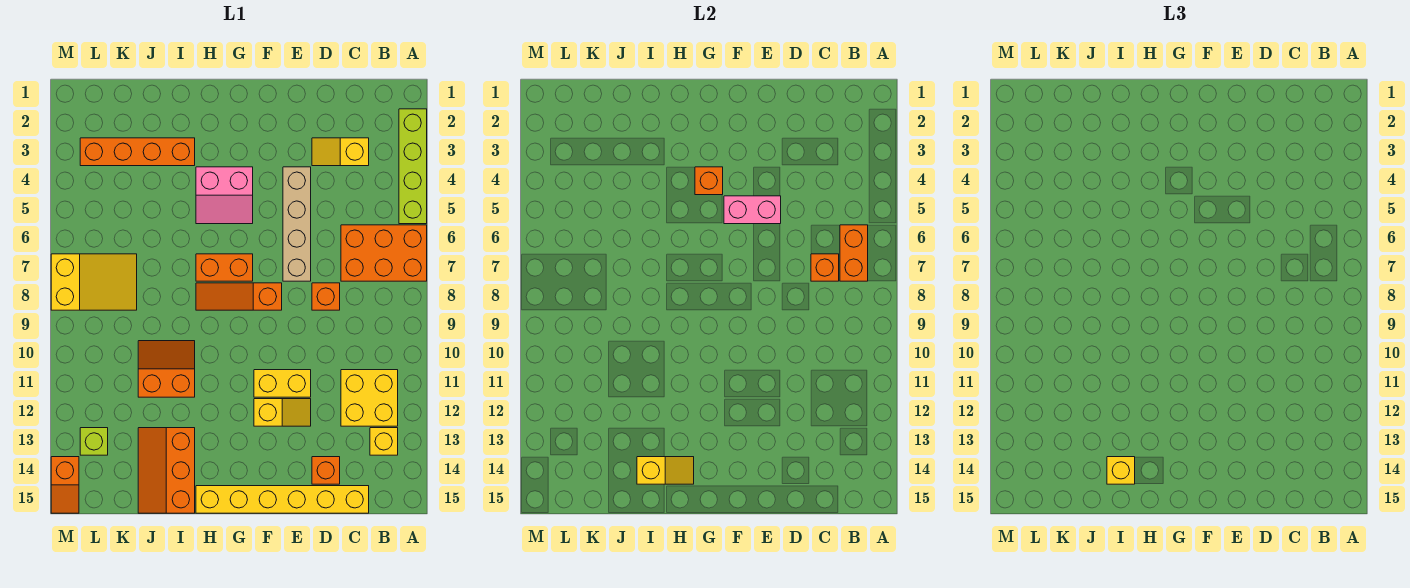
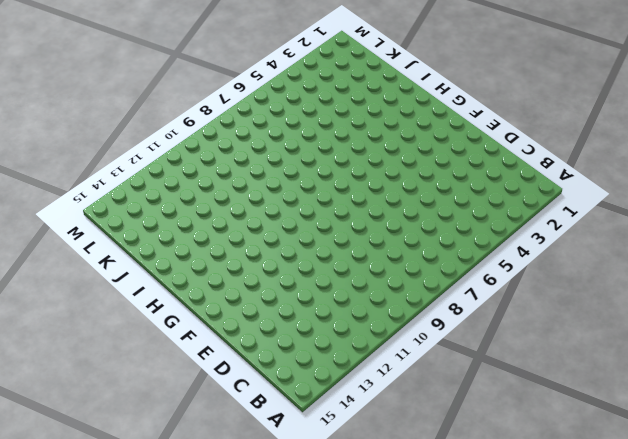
none -> lime brick A2:A5 level 1
none -> orange brick A6:C7 level 1
none -> yellow brick B11:C12 level 1

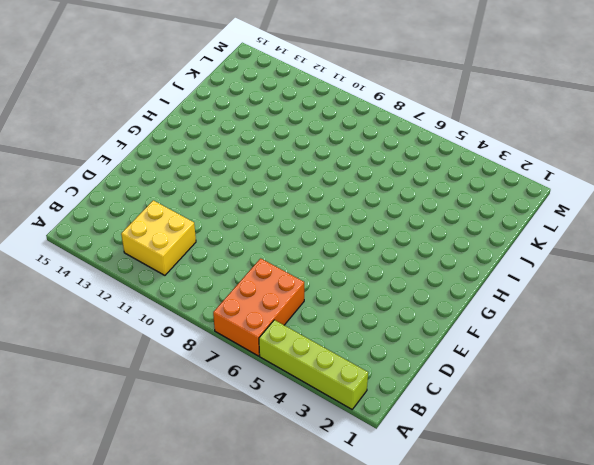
none -> yellow brick B13 level 1
none -> yellow slope C3:D3 level 1 top C
none -> yellow brick C15:H15 level 1

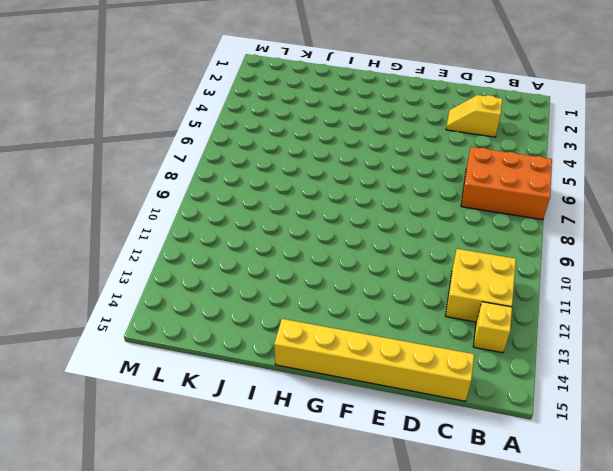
none -> lime brick A2:A5 level 1
none -> orange brick D8 level 1
none -> orange brick D14 level 1

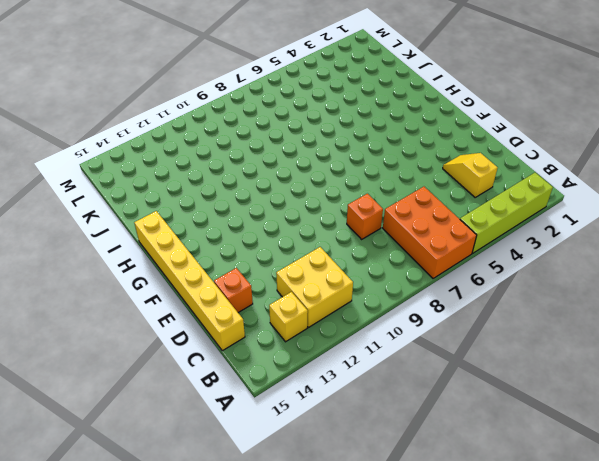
none -> tan brick E4:E7 level 1
none -> yellow brick E11:F11 level 1
none -> yellow slope E12:F12 level 1 top F

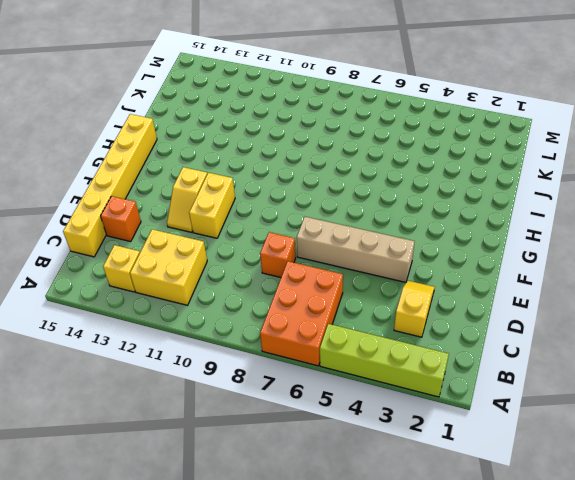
none -> orange slope F8:H8 level 1 top F
none -> pink slope G4:H5 level 1 top 4
none -> orange brick G7:H7 level 1

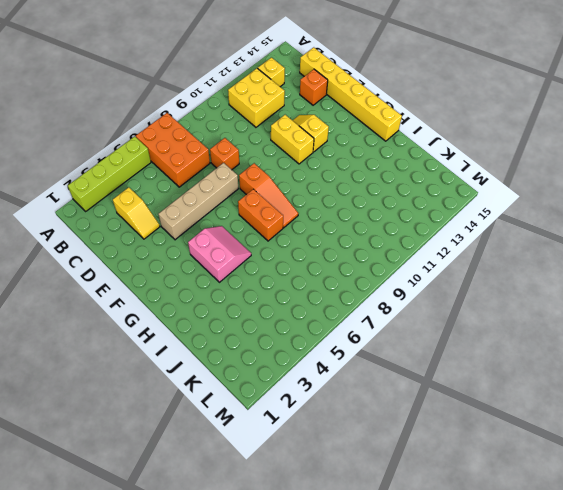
none -> orange brick I3:L3 level 1
none -> orange slope I10:J11 level 1 top 11
none -> orange slope I13:J15 level 1 top I

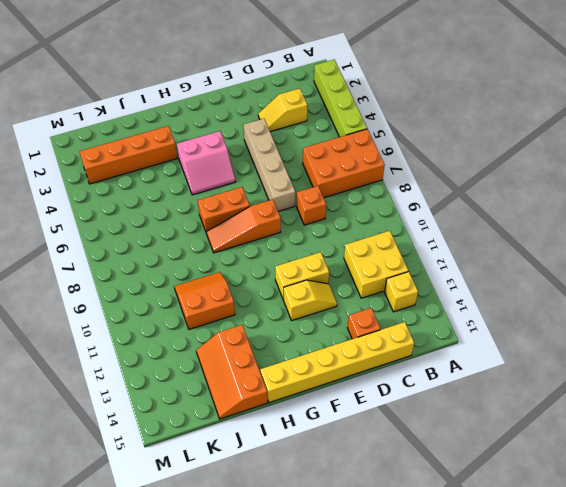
none -> yellow slope K7:M8 level 1 top M
none -> lime brick L13 level 1
none -> orange slope M14:M15 level 1 top 14

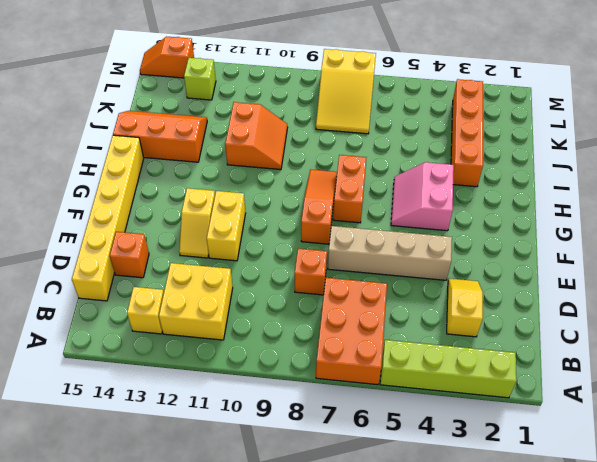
none -> orange brick B6:B7 level 2
none -> orange brick C7 level 2
none -> pink brick E5:F5 level 2

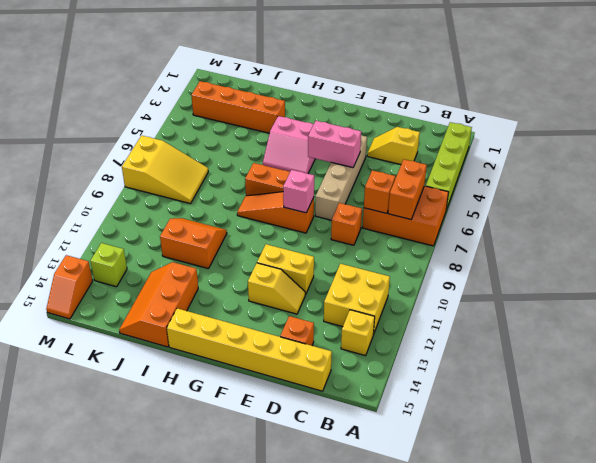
pink brick F8 level 2 -> none
none -> orange brick G4 level 2
none -> yellow slope H14:I14 level 2 top I
none -> yellow brick I14 level 3

